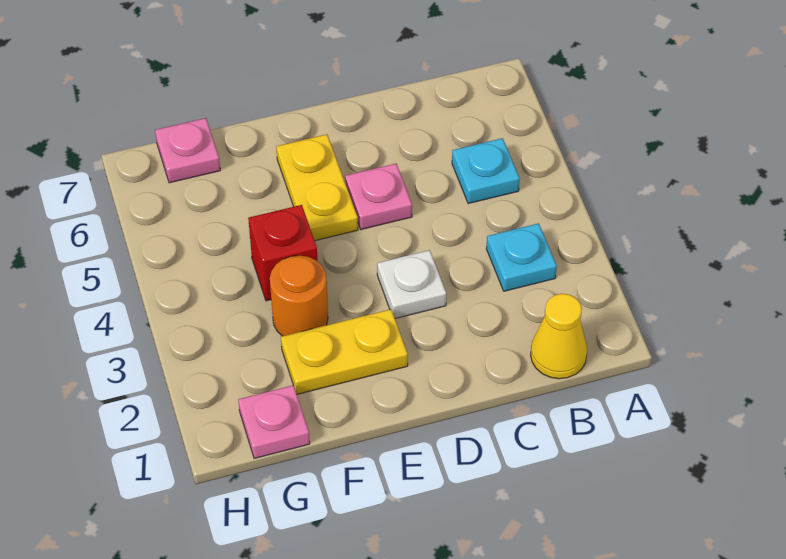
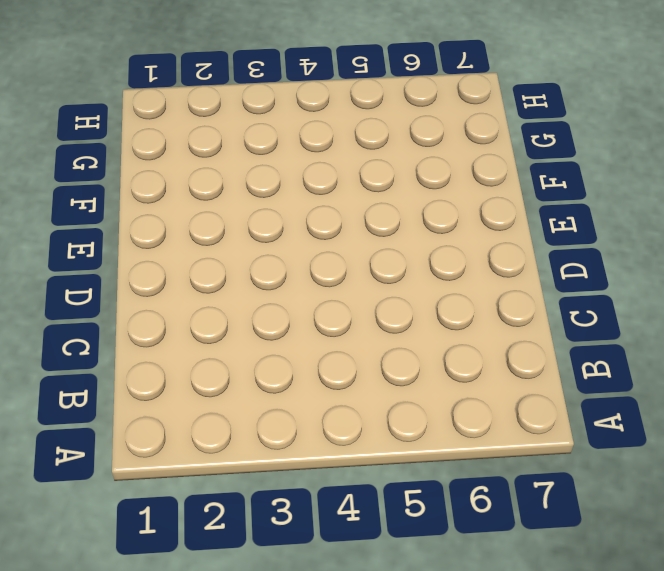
none -> yellow cone B1 level 1
none -> cyan plate B3 level 1

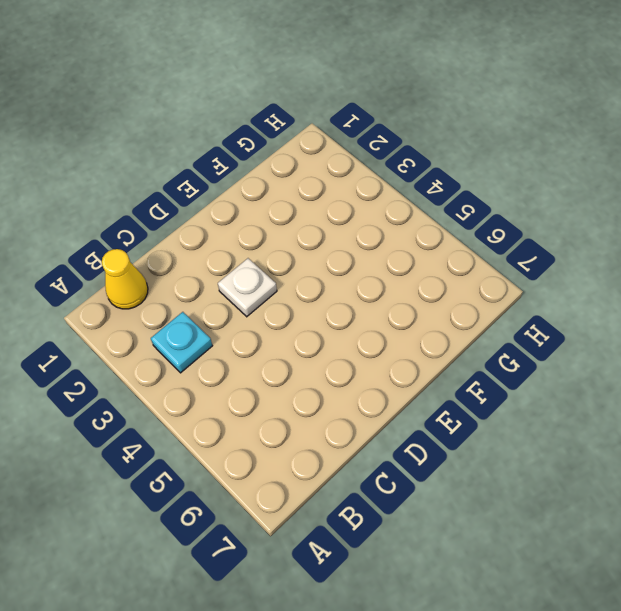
none -> cyan plate B5 level 1
none -> pink plate D5 level 1

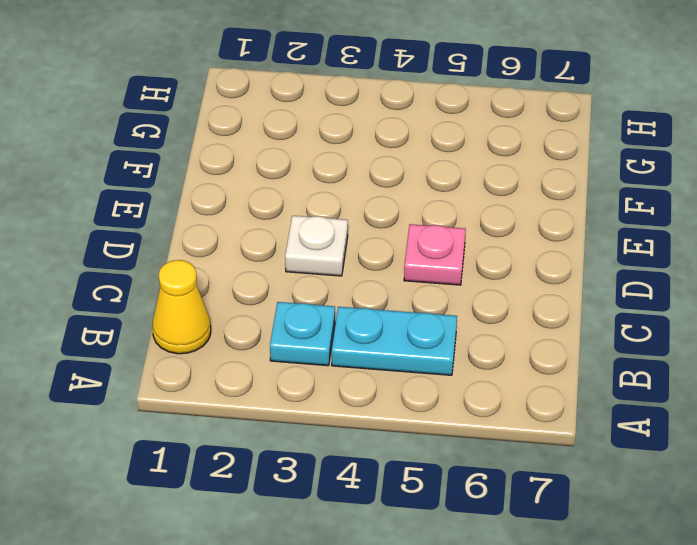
cyan plate B4:B5 level 1 -> cyan plate B5 level 1
none -> yellow plate E2:F2 level 1
none -> yellow plate E5:E6 level 1

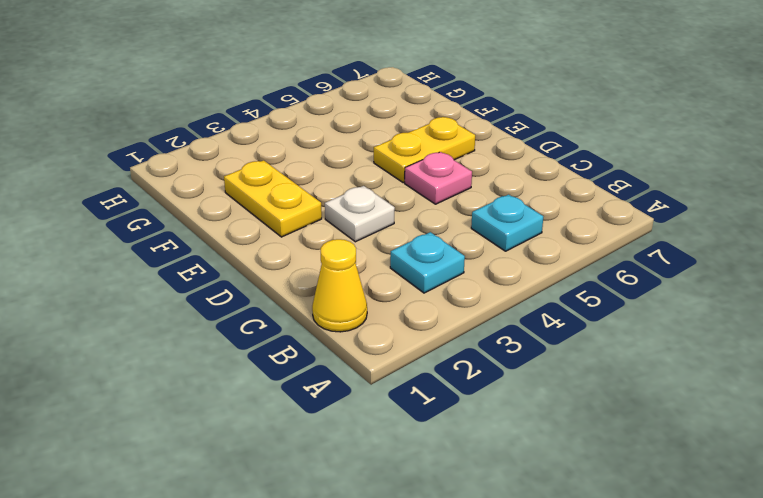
none -> orange round brick F3 level 1
none -> red brick F4 level 1

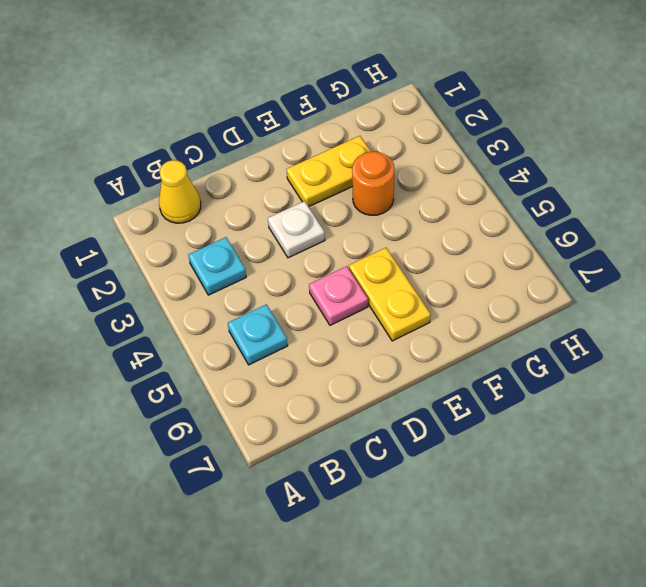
none -> red brick F4 level 1
none -> pink plate G1 level 1

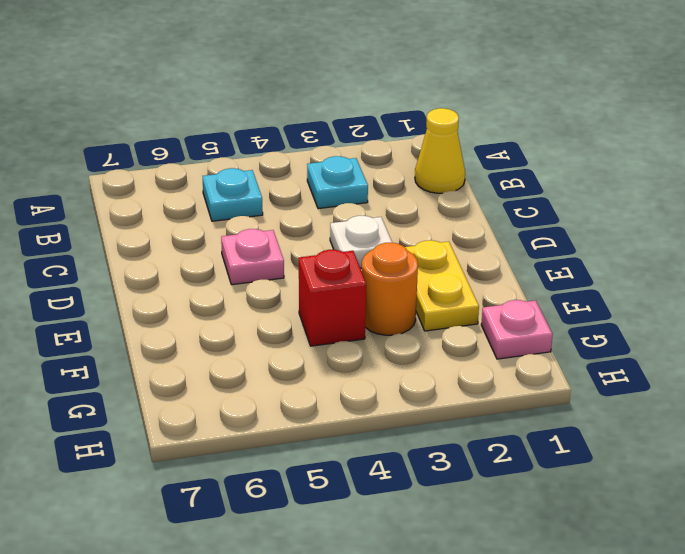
none -> yellow plate E5:E6 level 1
none -> pink plate G7 level 1

